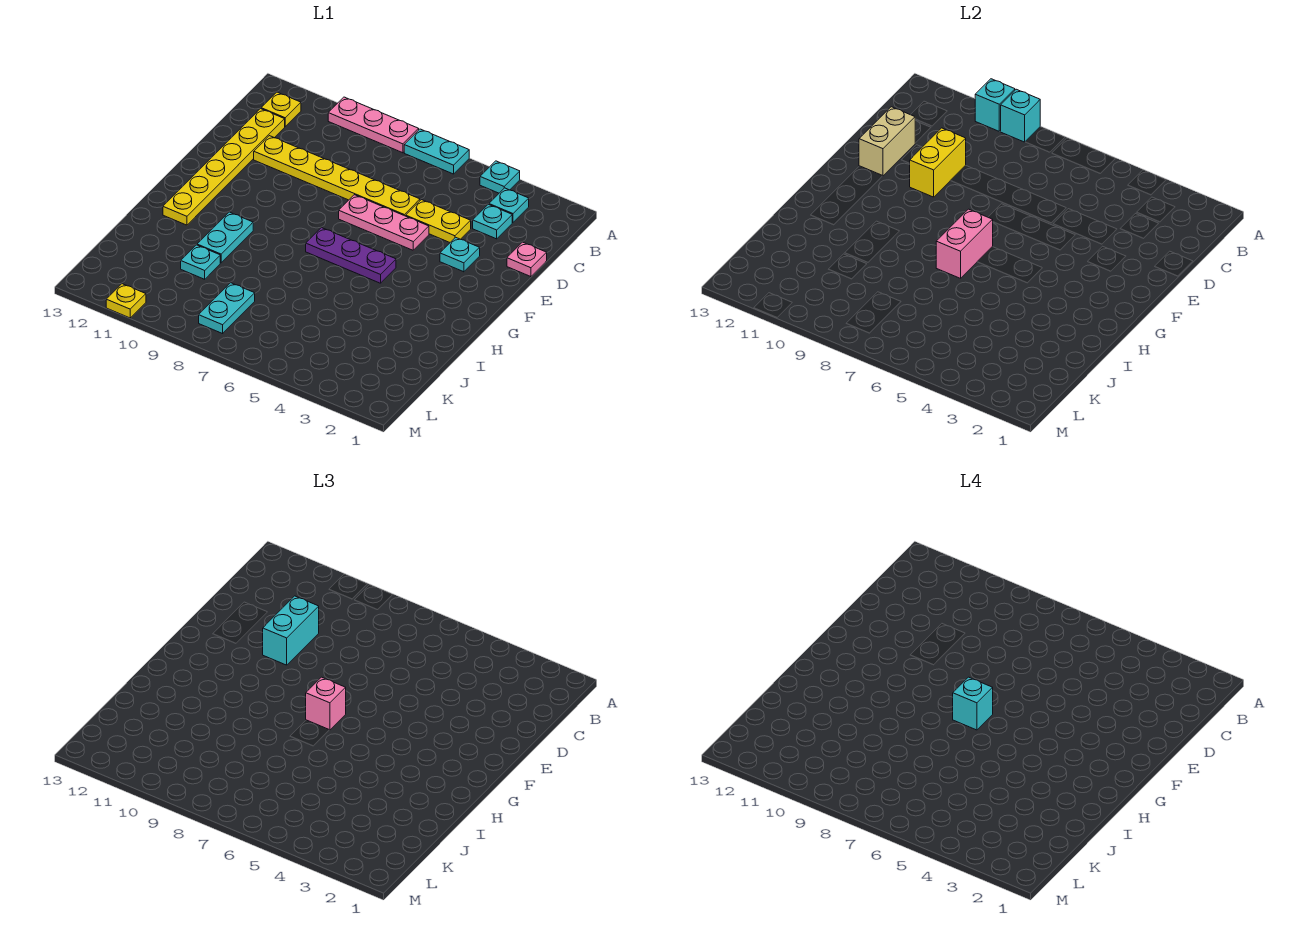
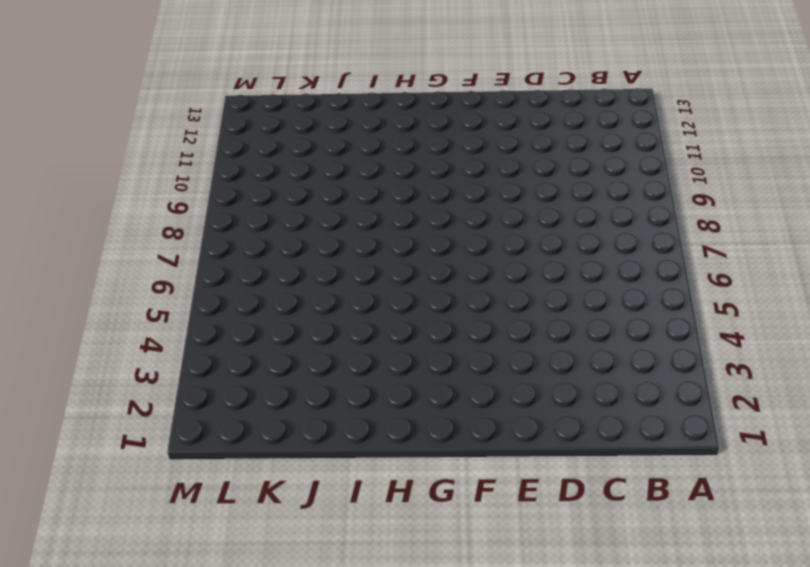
none -> cyan plate A4 level 1
none -> cyan plate A6:A7 level 1
none -> pink plate A8:A10 level 1

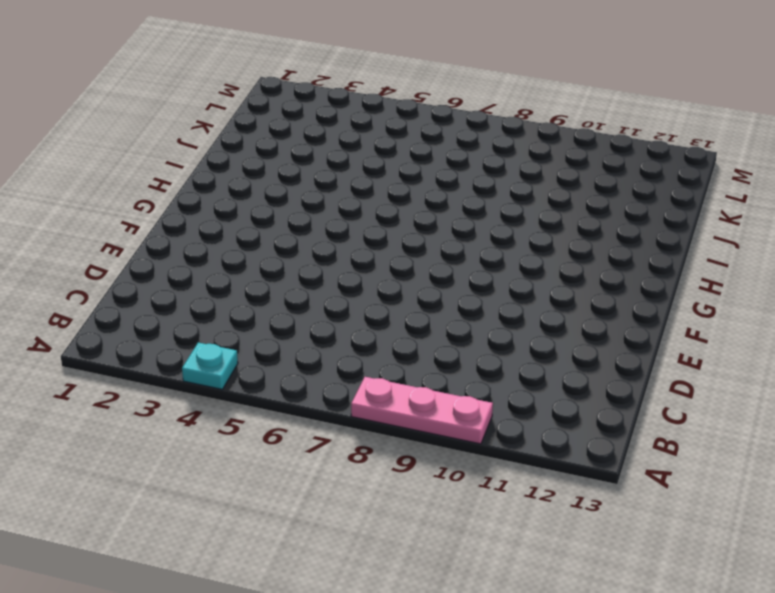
none -> cyan plate A6:A7 level 1
none -> cyan plate B3 level 1
none -> yellow plate B12 level 1

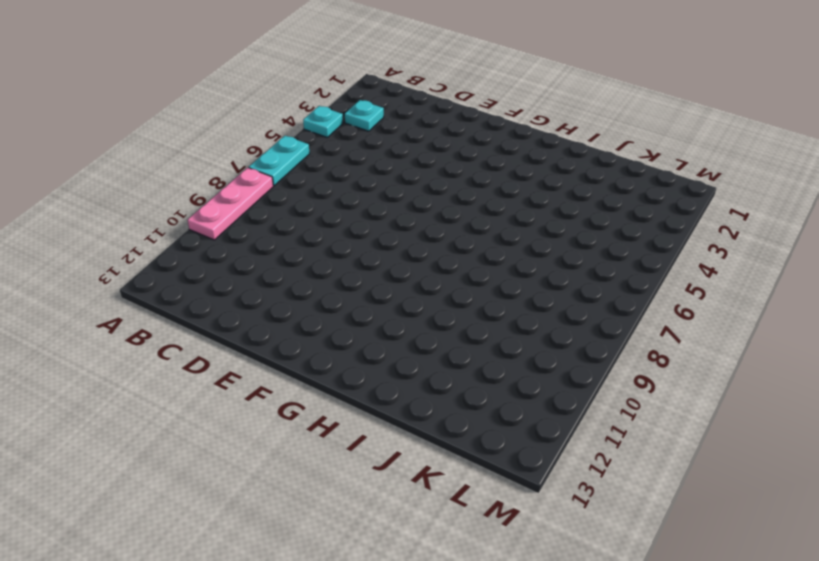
none -> yellow plate B12 level 1
none -> cyan plate C3 level 1
none -> yellow plate C12:H12 level 1

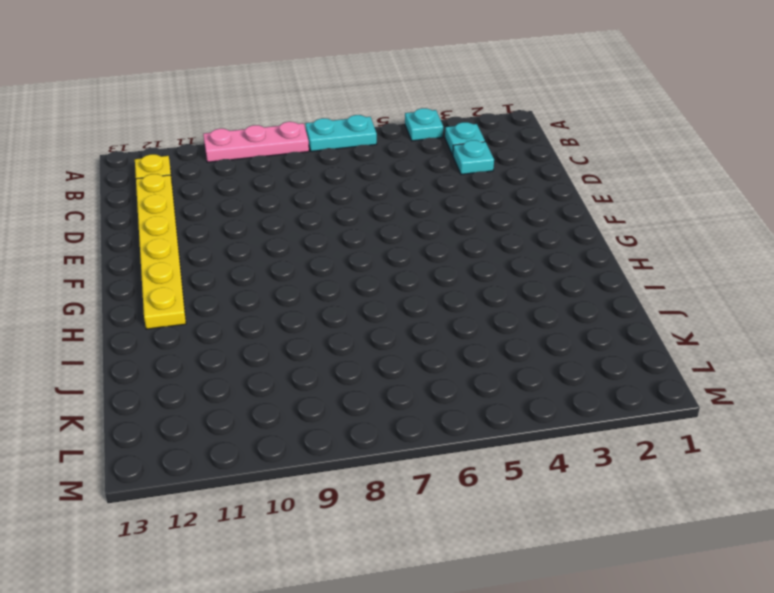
none -> pink plate D1 level 1
none -> yellow plate D4:D5 level 1
none -> yellow plate D6:D11 level 1

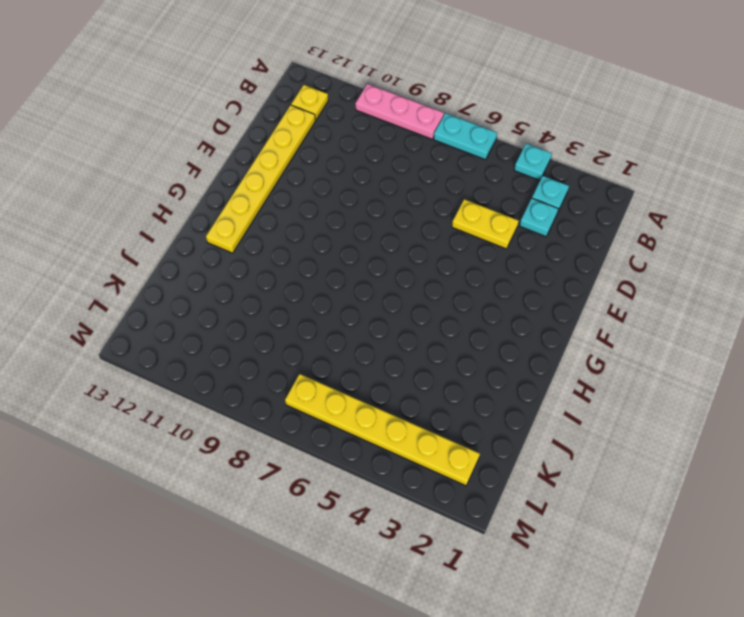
yellow plate L2:L7 level 1 -> yellow plate D6:D11 level 1
none -> pink plate D1 level 1
none -> cyan plate E3 level 1
none -> pink plate E5:E7 level 1

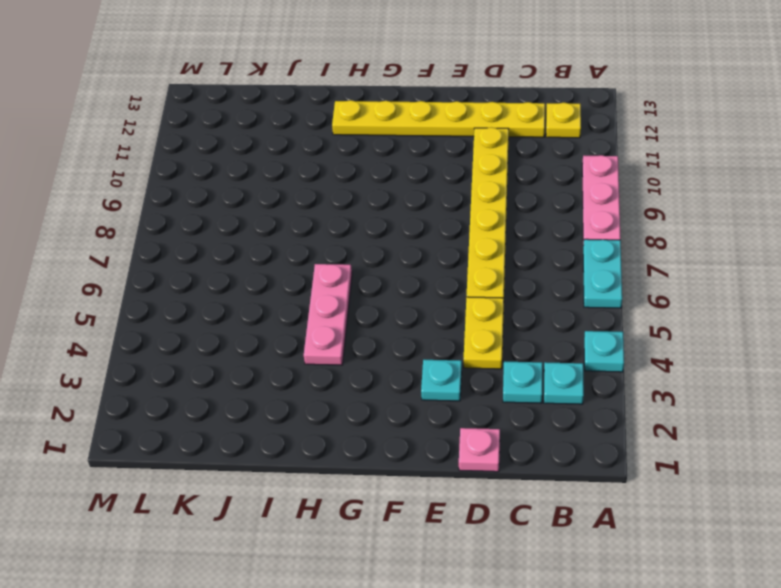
pink plate H4:H6 level 1 -> pink plate E5:E7 level 1
none -> purple plate G5:G7 level 1
none -> cyan plate H10:I10 level 1
none -> cyan plate J10 level 1

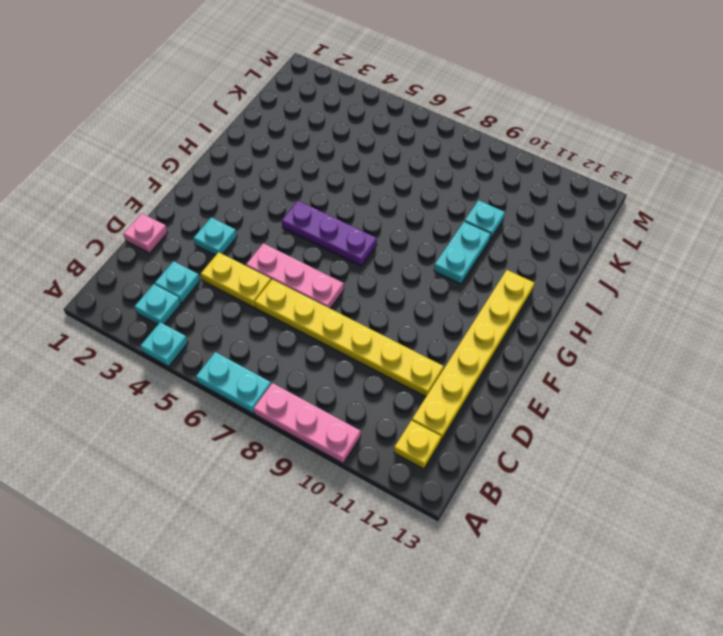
none -> cyan plate K8:L8 level 1
none -> yellow plate M11 level 1
none -> cyan brick A9 level 2

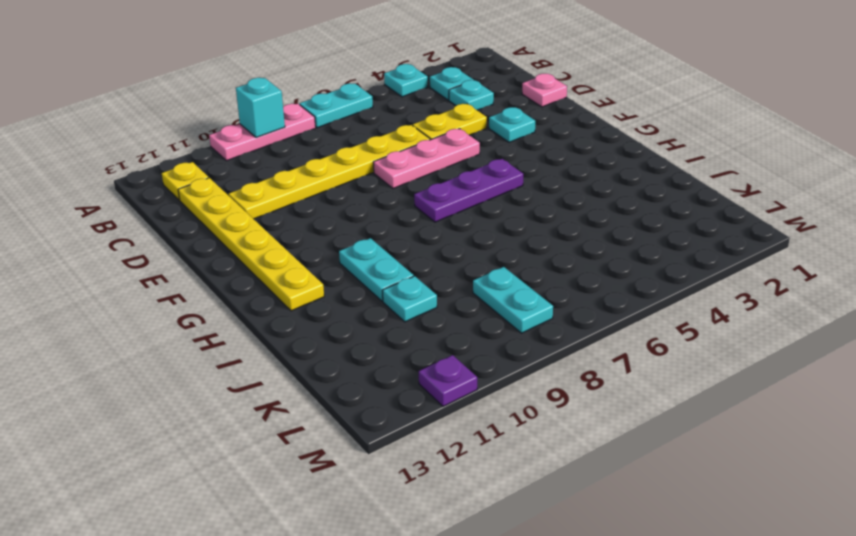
purple plate M11 level 1 -> yellow plate M11 level 1
none -> cyan brick A10 level 2
none -> yellow brick D10:E10 level 2
none -> tan brick D12:E12 level 2

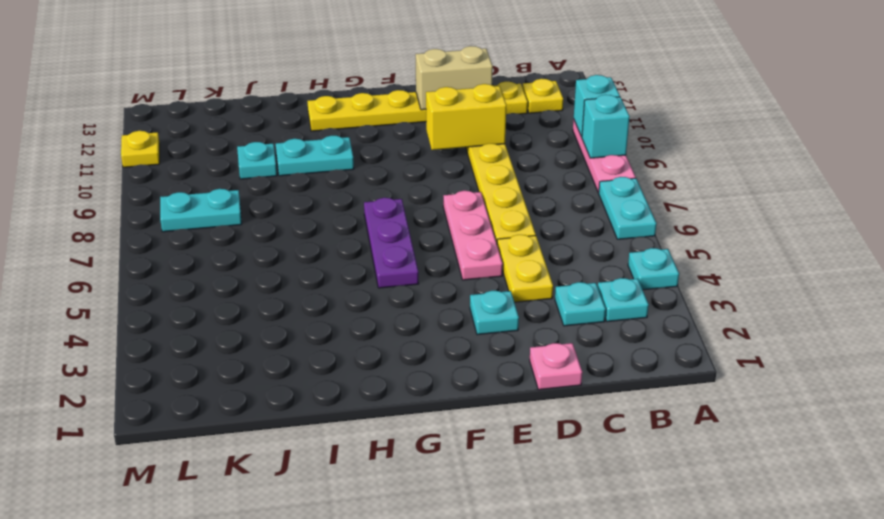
none -> pink brick G7:H7 level 2
none -> cyan brick D10:E10 level 3
none -> pink brick G7 level 3

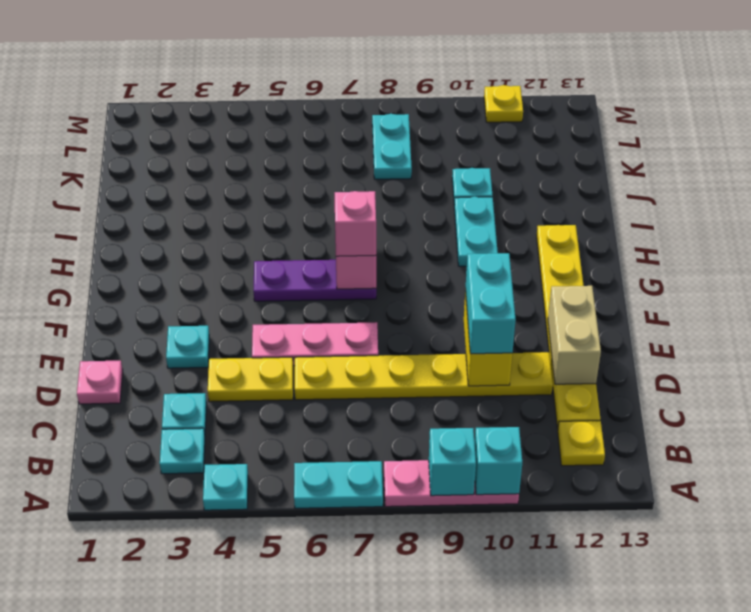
none -> cyan brick G7 level 4

